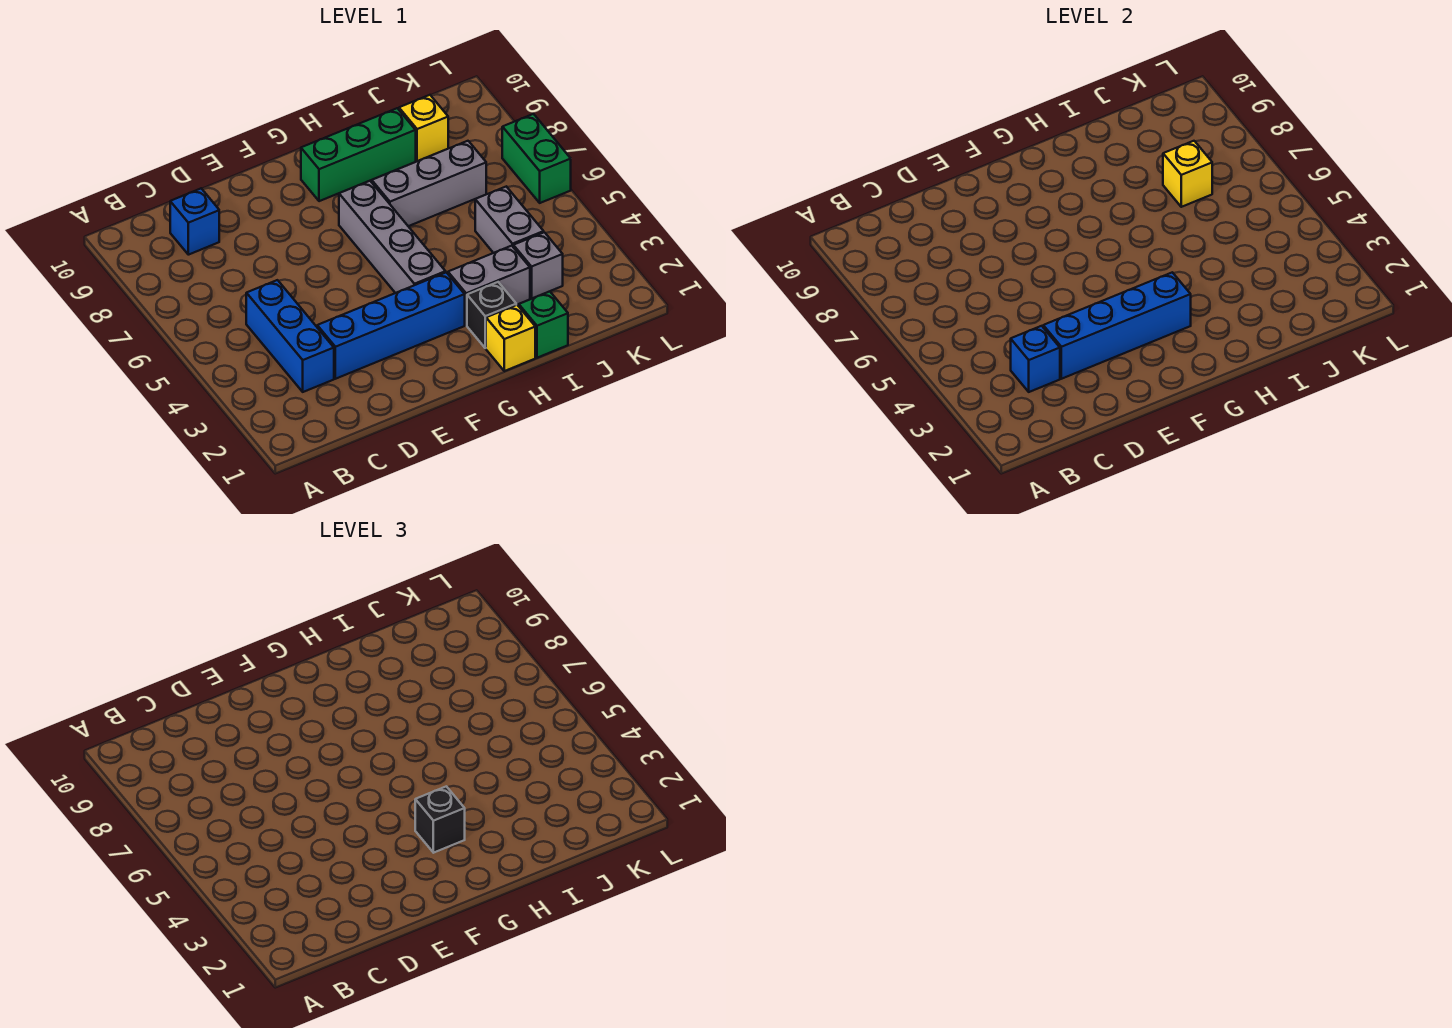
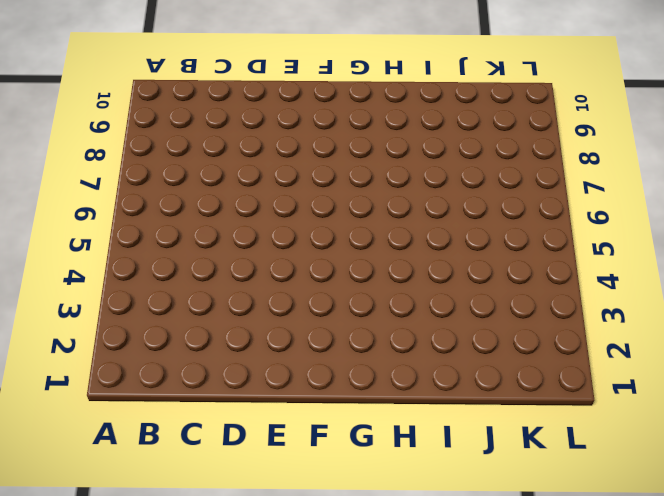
none -> blue brick C3:C5 level 1
none -> blue brick C9 level 1
none -> blue brick D3:G3 level 1

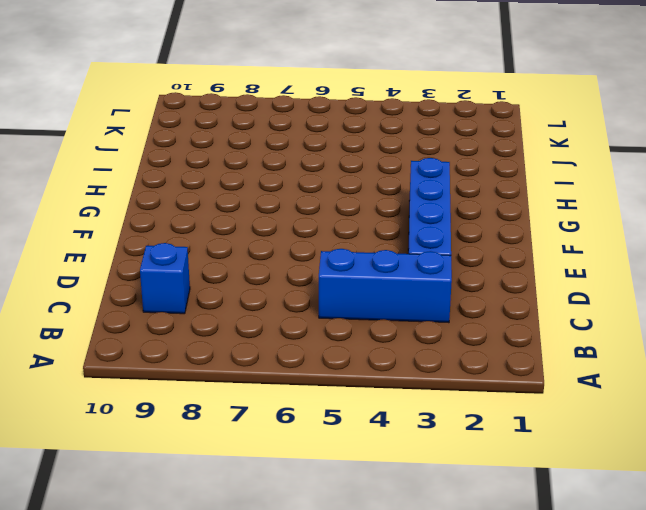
none -> grey brick G4:G7 level 1
none -> green brick G9:I9 level 1
none -> yellow brick H1 level 1

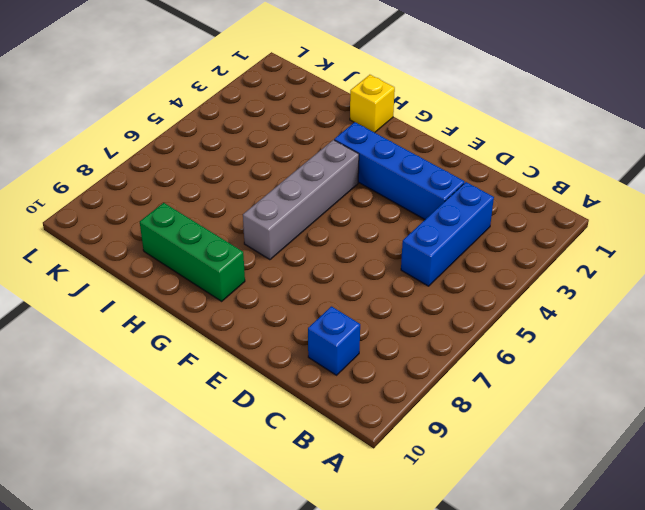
none -> black brick H2 level 1
none -> grey brick H3:I3 level 1
none -> grey brick H7:J7 level 1

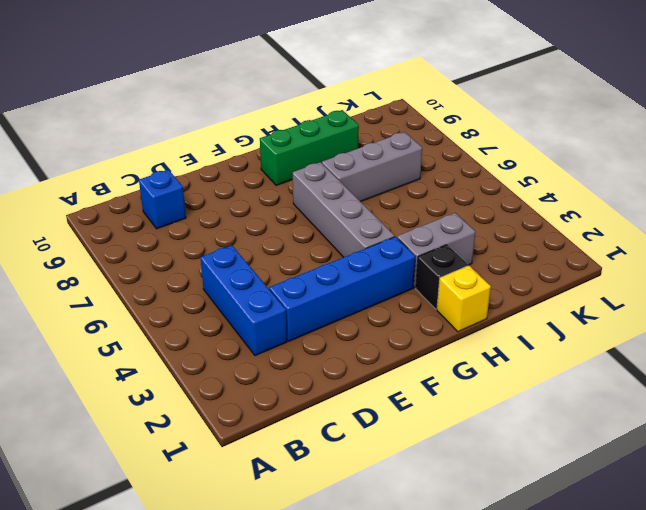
none -> green brick I1 level 1
none -> grey brick J3 level 1
none -> grey brick J4:J5 level 1

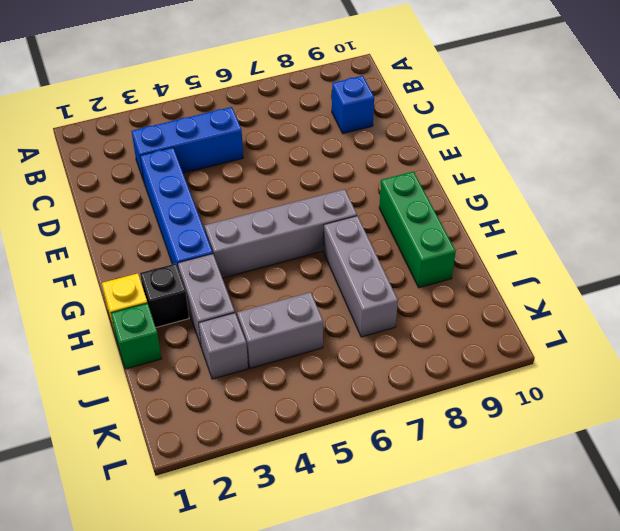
none -> yellow brick J9 level 1
none -> green brick L6:L7 level 1
none -> blue brick C3 level 2

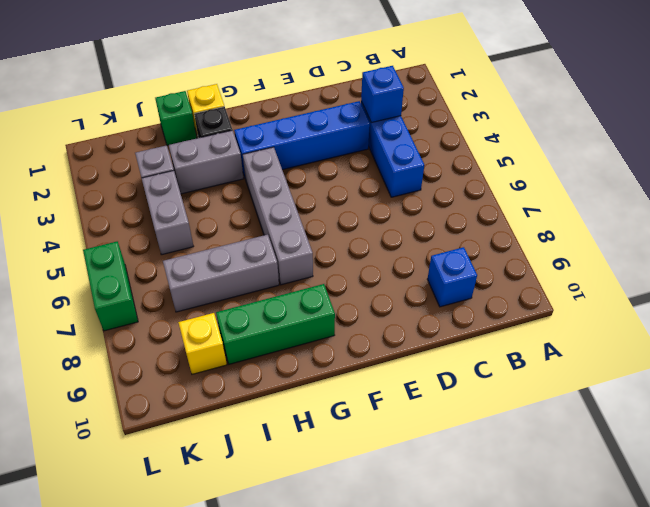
none -> blue brick D3:G3 level 2
none -> yellow brick J7 level 2
none -> black brick G3 level 3

